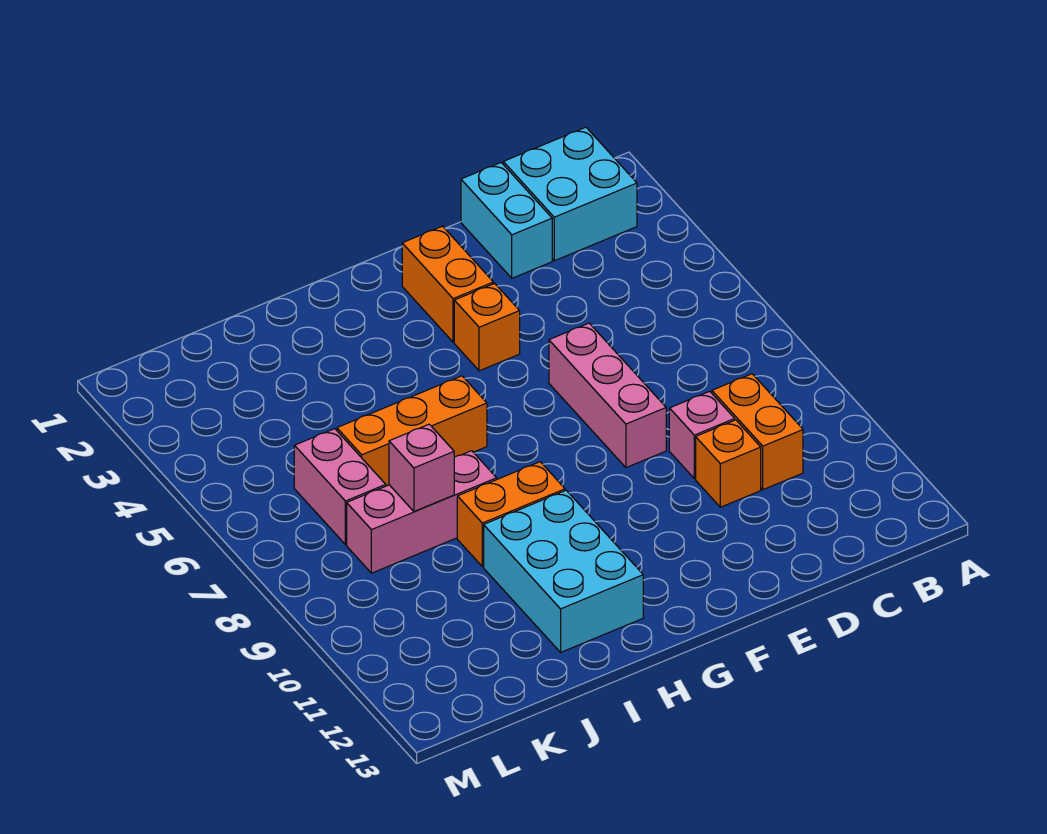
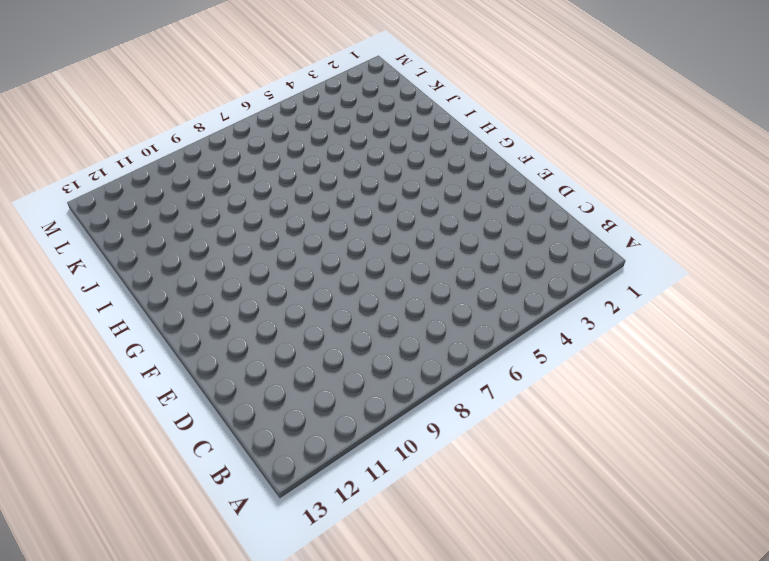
none -> cyan brick B1:C2 level 1
none -> orange brick C9:C10 level 1
none -> cyan brick D1:D2 level 1

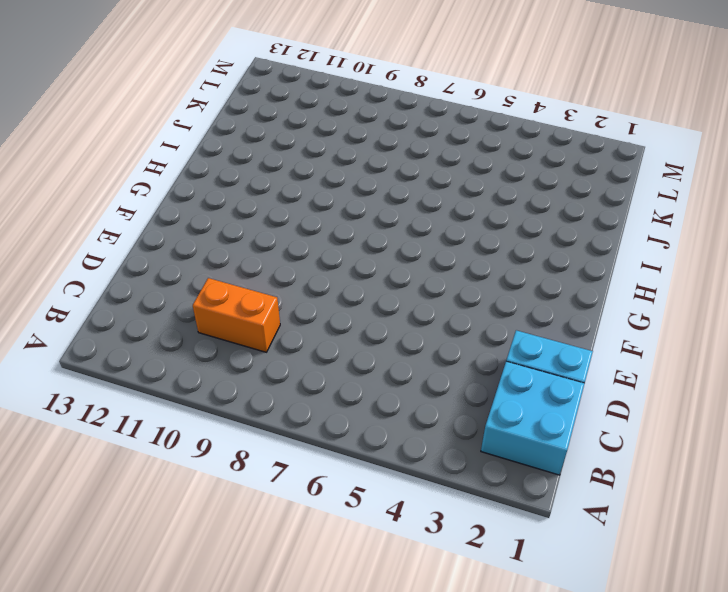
none -> pink brick D9 level 1
none -> orange brick D10 level 1
none -> pink brick E6:E8 level 1

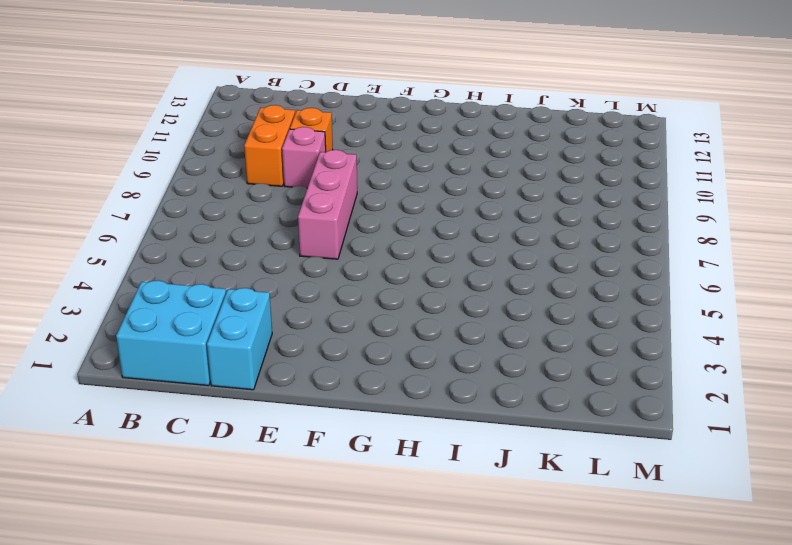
none -> orange brick F2:F3 level 1
none -> orange brick F4 level 1
none -> orange brick H6:J6 level 1

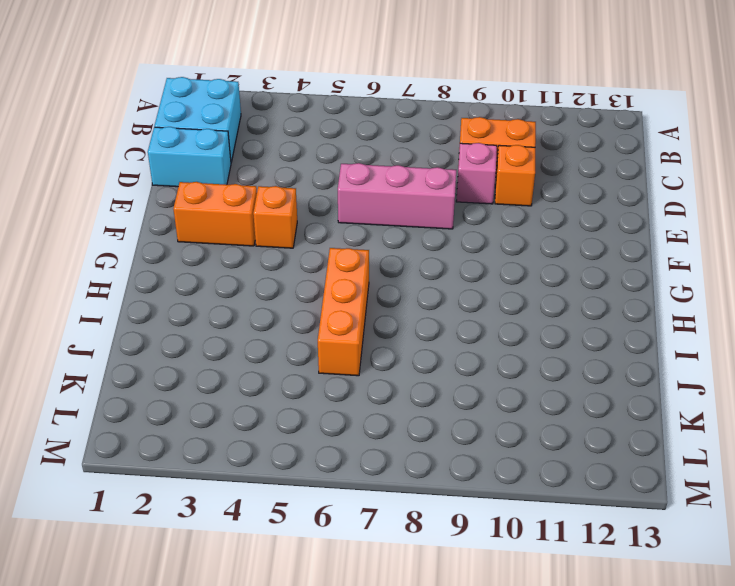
none -> orange brick H9:I9 level 1
none -> cyan brick H10:I12 level 1
none -> pink brick I8:K8 level 1

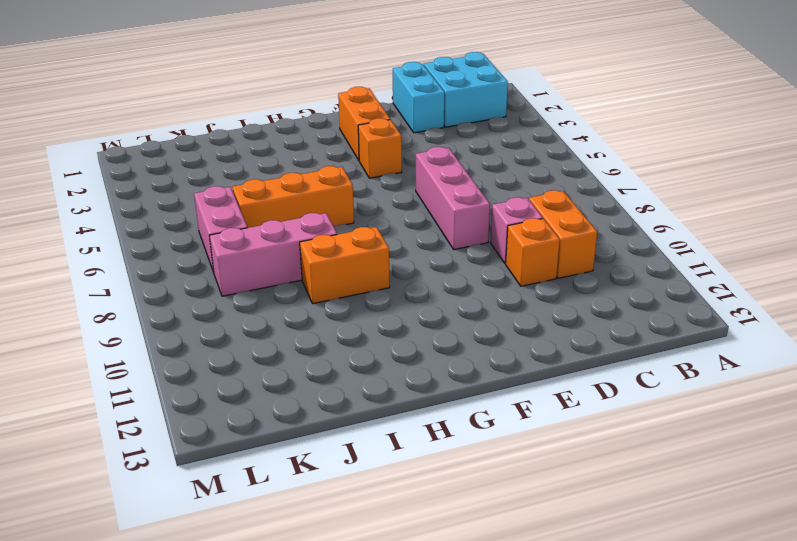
none -> cyan brick H10:I12 level 1
none -> pink brick J8 level 2

